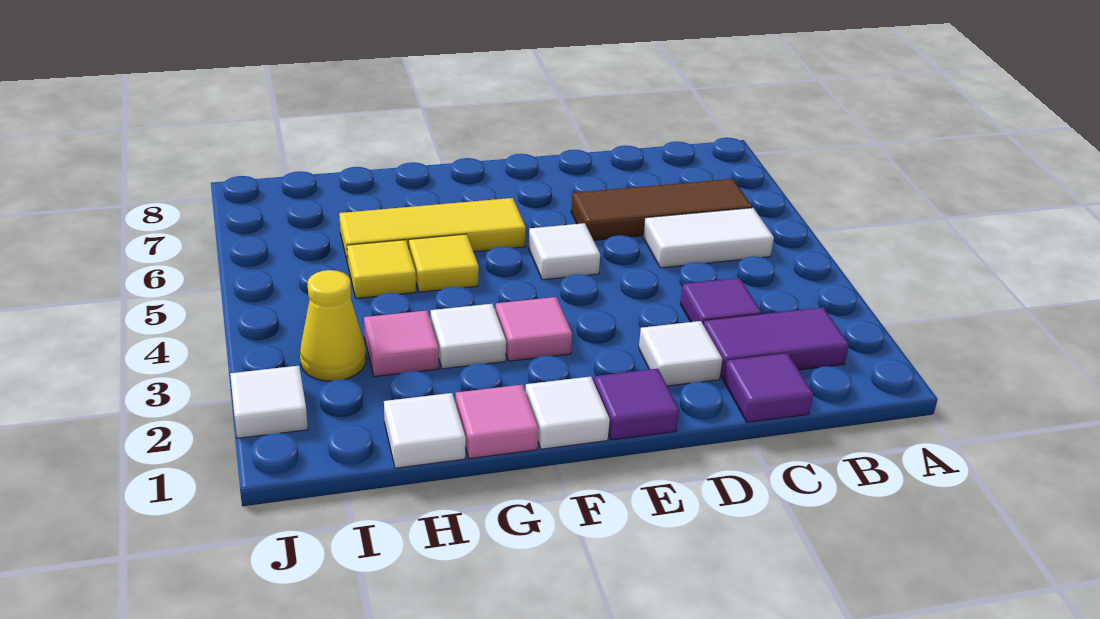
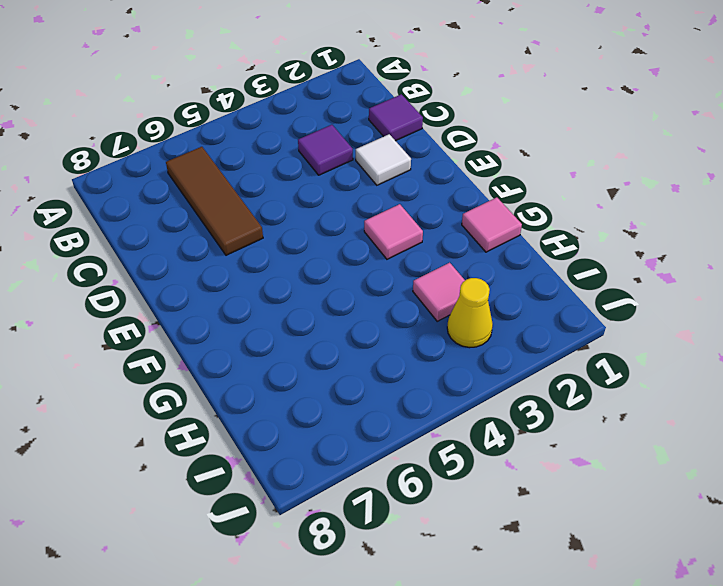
none -> purple tile B2:C2 level 1
none -> white tile B5:C5 level 1
none -> purple tile E1 level 1

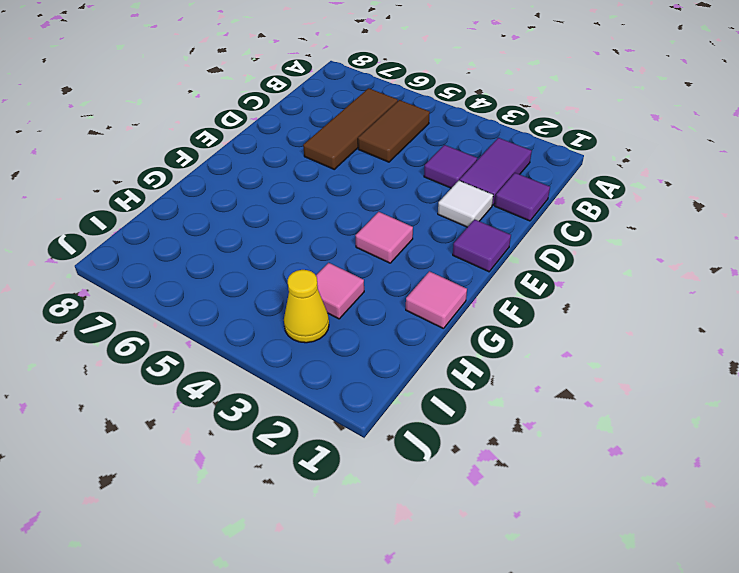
brown tile B5:C5 level 1 -> white tile B5:C5 level 1
none -> white tile E5 level 1
none -> white tile F1 level 1
none -> yellow tile F6:H6 level 1

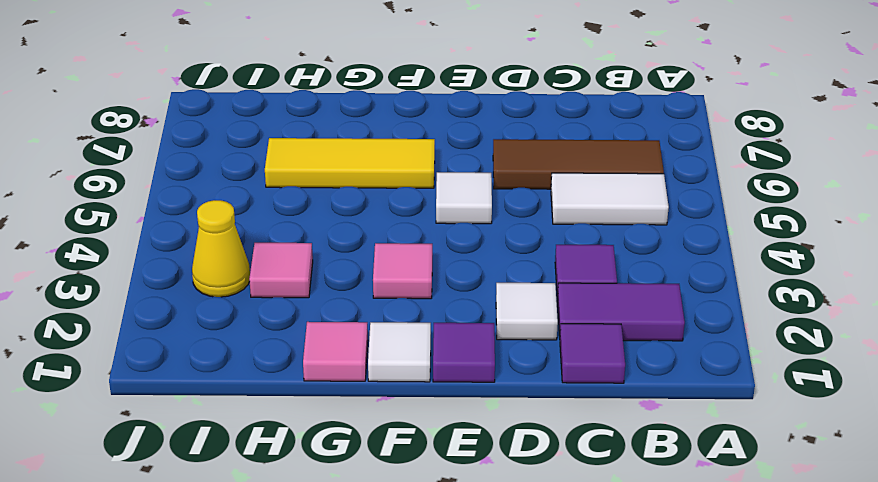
none -> white tile G3 level 1
none -> yellow tile G5 level 1
none -> white tile H1 level 1

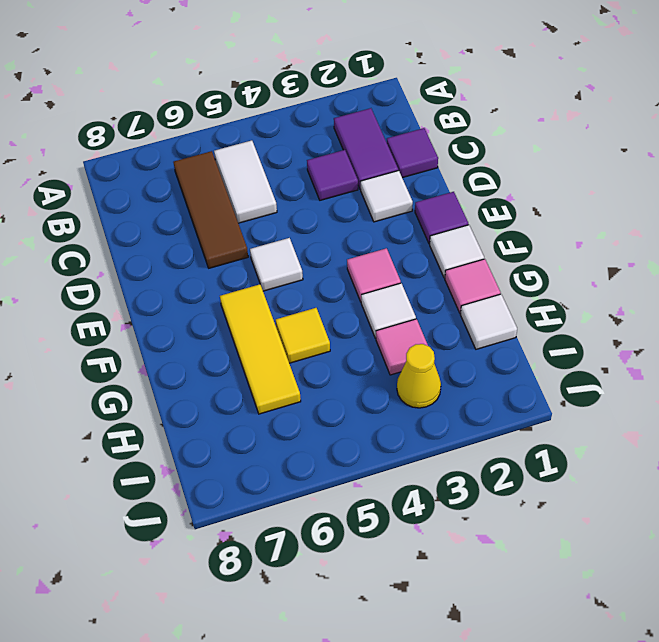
none -> yellow tile H5 level 1
none -> white tile J2 level 1

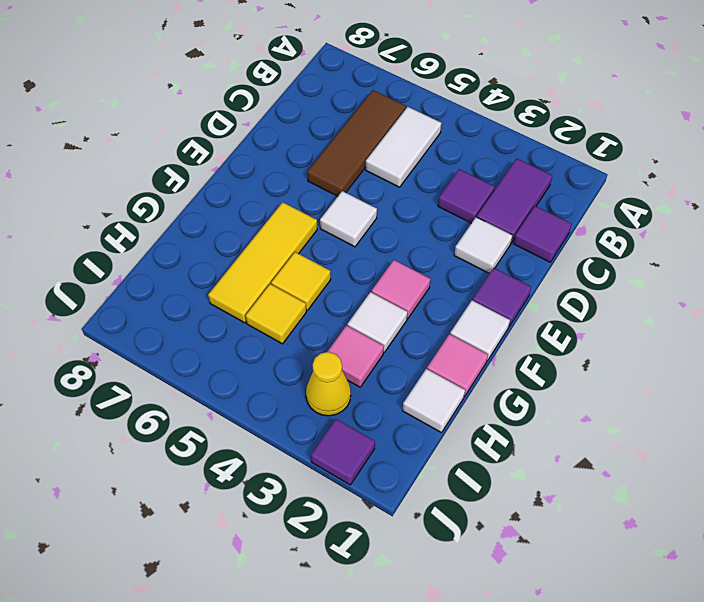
purple tile J2 level 1 -> white tile J2 level 1

